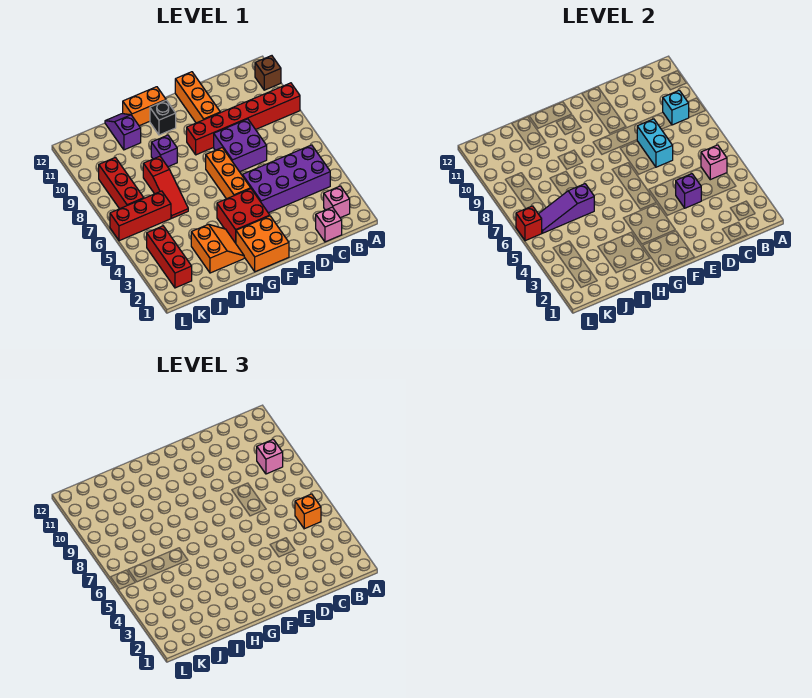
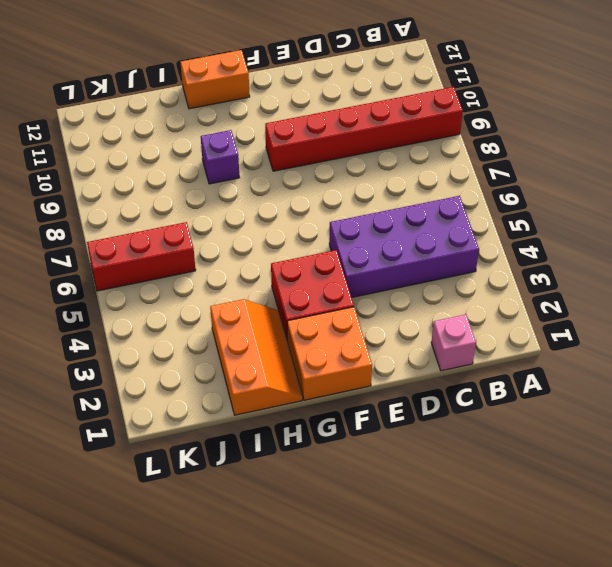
orange slope H1:I3 level 1 top I -> orange slope H2:I3 level 1 top I
none -> brown brick A11 level 1
none -> pink brick B2 level 1
none -> purple brick D7:E8 level 1

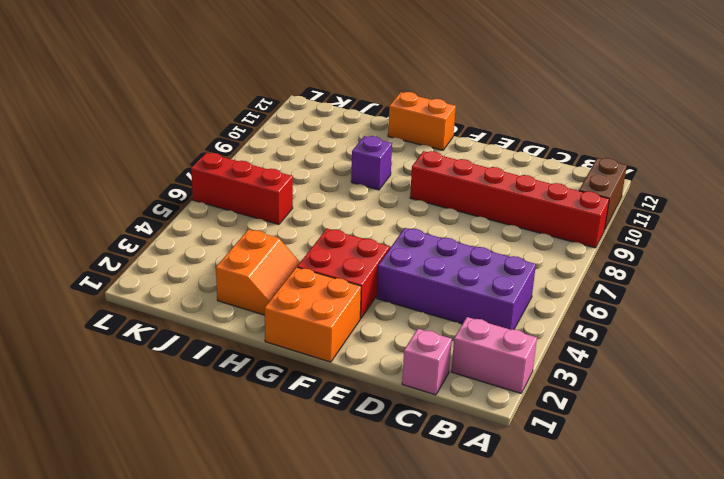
pink brick A2:B2 level 1 -> pink brick B2 level 1
brown brick A10:A11 level 1 -> brown brick A11 level 1
none -> purple brick D7:E8 level 1
none -> orange brick E10:E12 level 1
none -> orange brick F5:F7 level 1

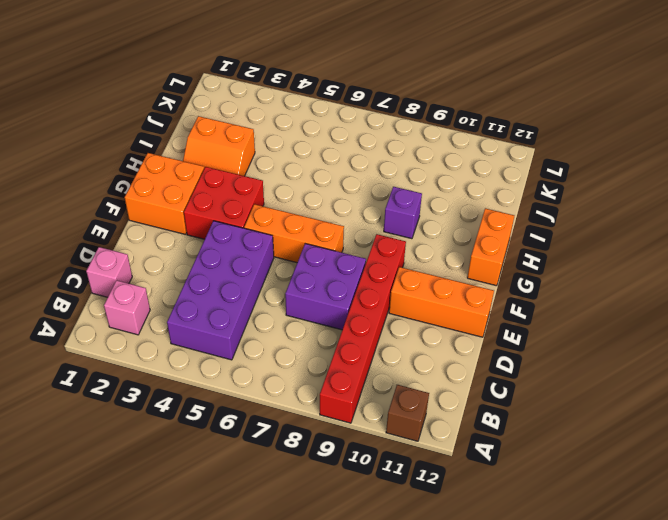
none -> black brick G11 level 1
none -> red slope I6:I8 level 1 top 8
none -> purple slope I11:I12 level 1 top 11

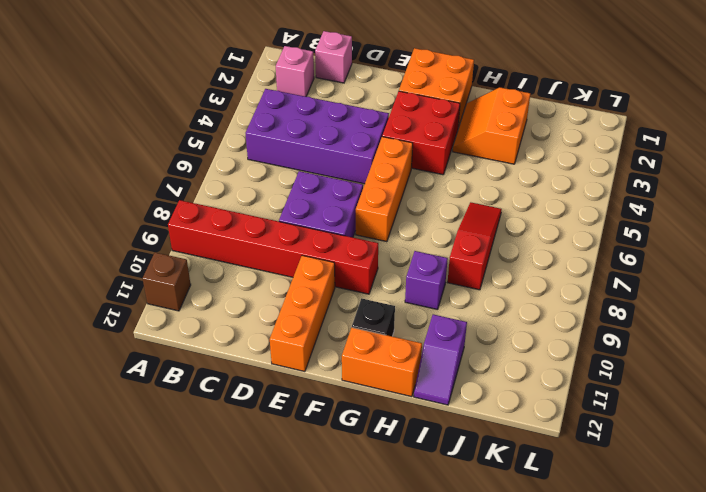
none -> red brick J6:L6 level 1
none -> red brick K2:K4 level 1
none -> red brick K7:K9 level 1

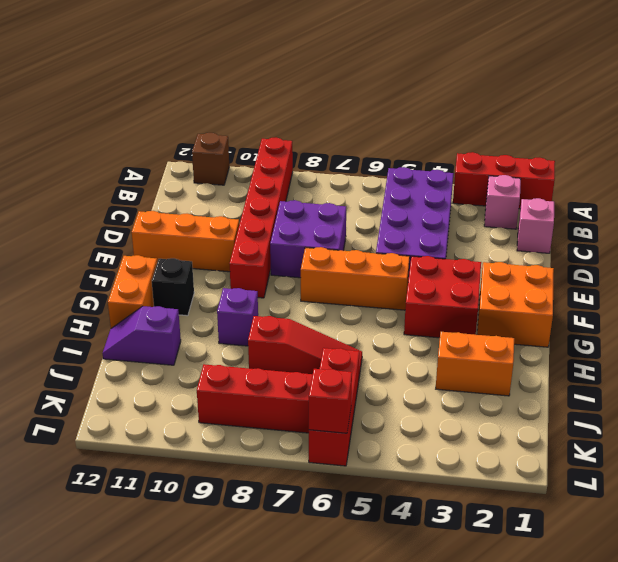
red brick A1:A3 level 1 -> red brick K2:K4 level 1
none -> pink brick B5 level 2
none -> cyan brick B9 level 2
none -> purple brick D4 level 2

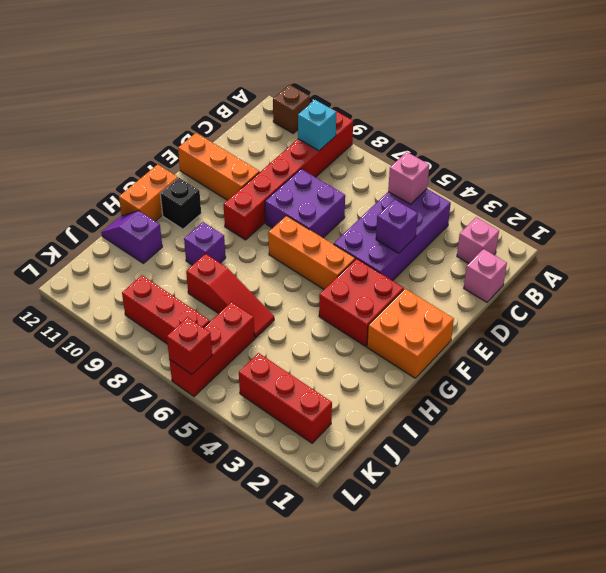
none -> orange slope H2:I3 level 1 top I
none -> cyan brick D7:D8 level 2
none -> purple slope I6:K6 level 2 top I

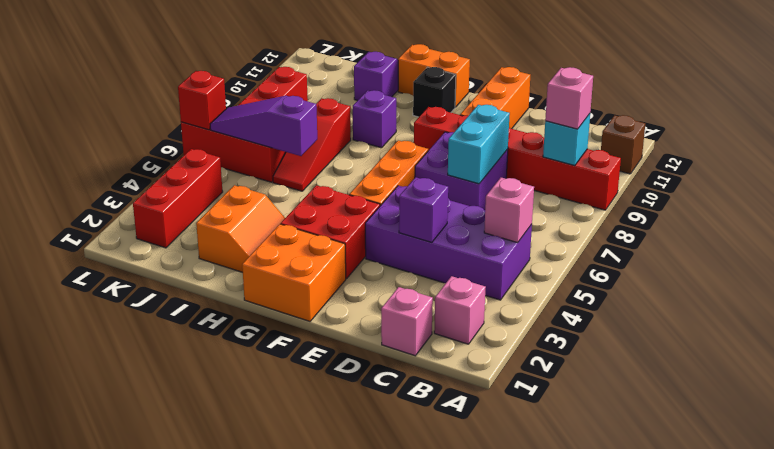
none -> orange brick B5 level 3

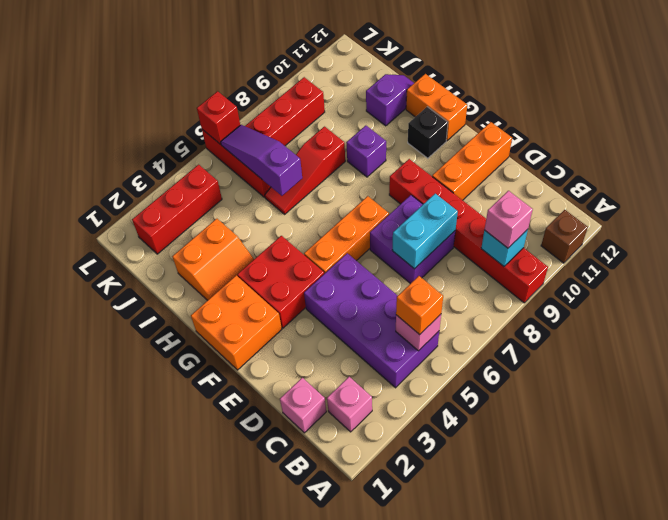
none -> purple brick D4 level 2

